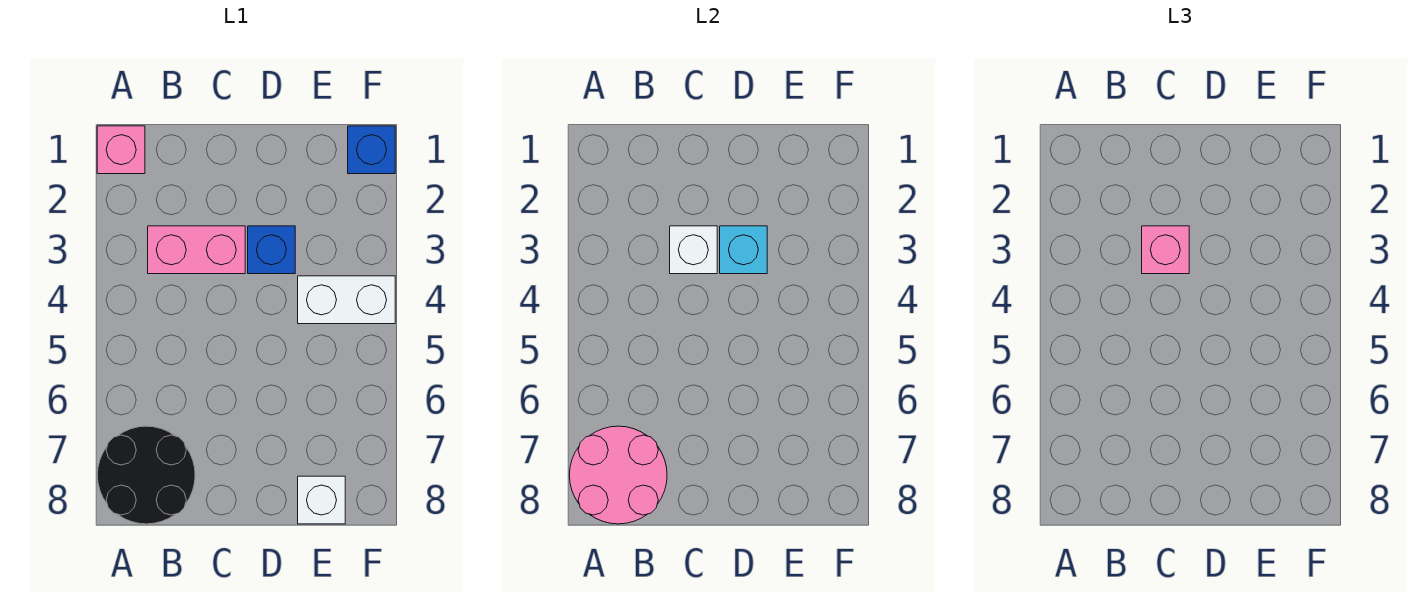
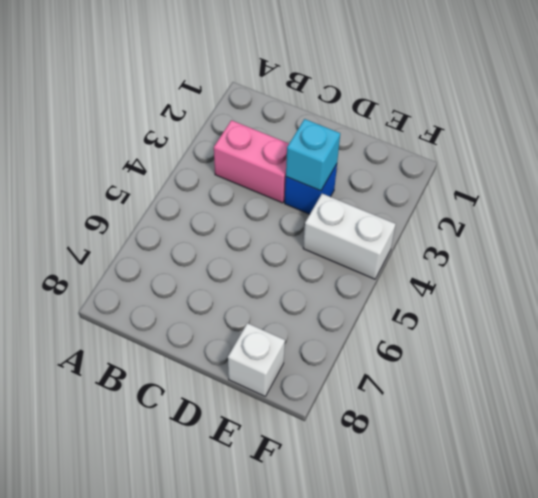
none -> pink brick A1 level 1
none -> black round brick A7:B8 level 1

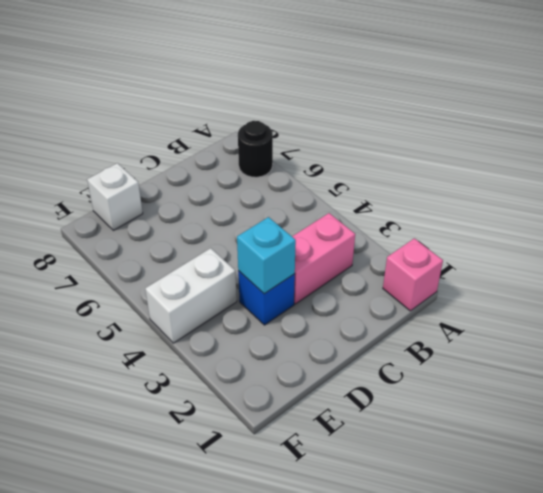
black round brick A7 level 1 -> black round brick A7:B8 level 1
none -> blue brick F1 level 1
none -> pink round brick A7:B8 level 2

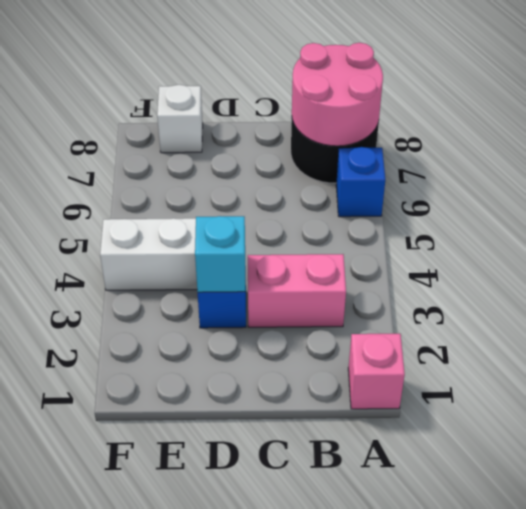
blue brick A6 level 1 -> blue brick F1 level 1
none -> white brick C3 level 2
none -> pink brick C3 level 3

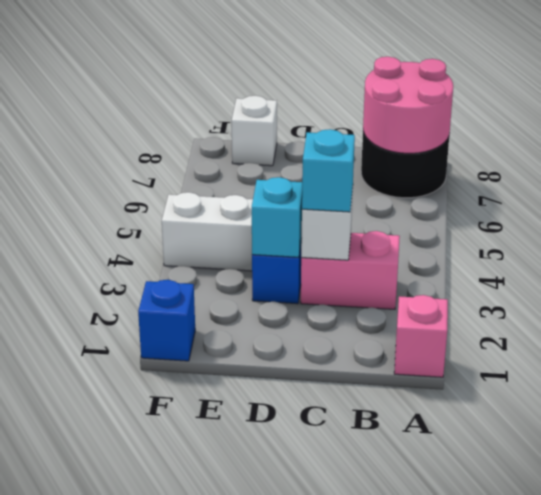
cyan brick C3 level 3 -> pink brick C3 level 3

